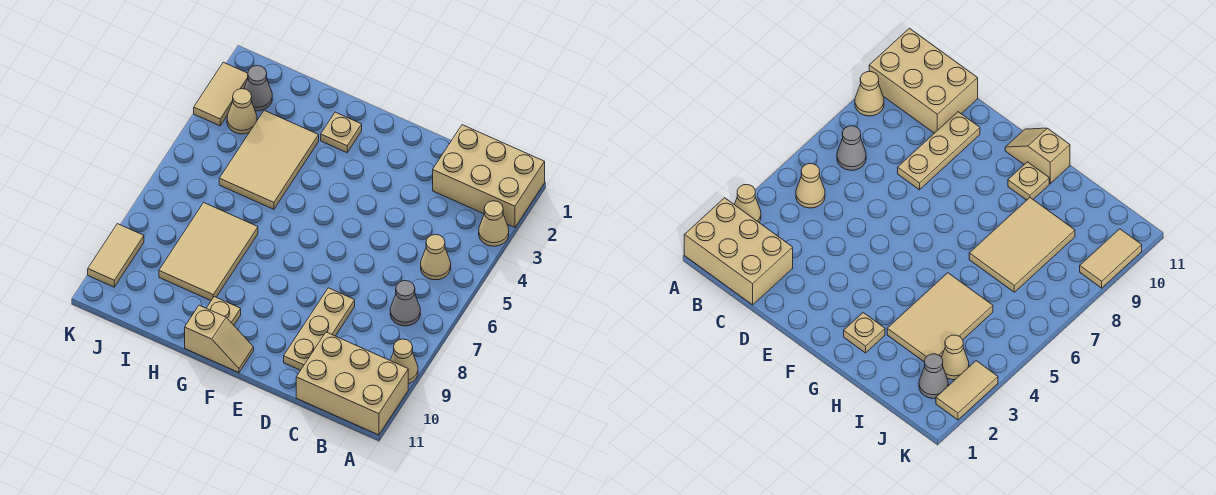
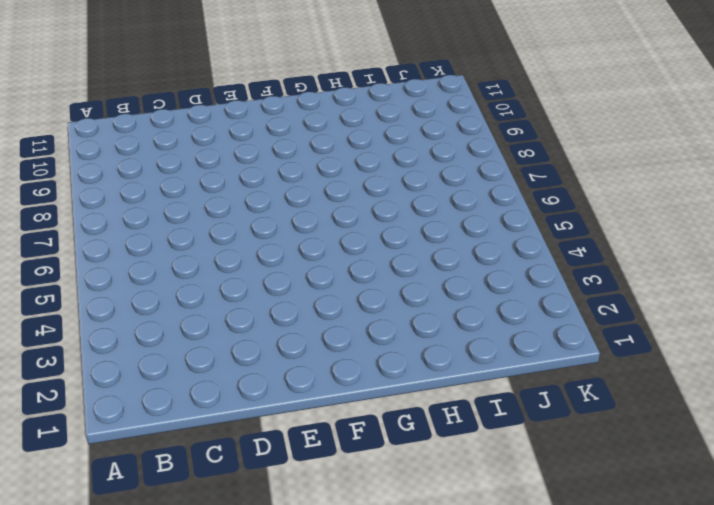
none -> tan brick A1:C2 level 1
none -> tan cone A3 level 1
none -> tan cone A9 level 1

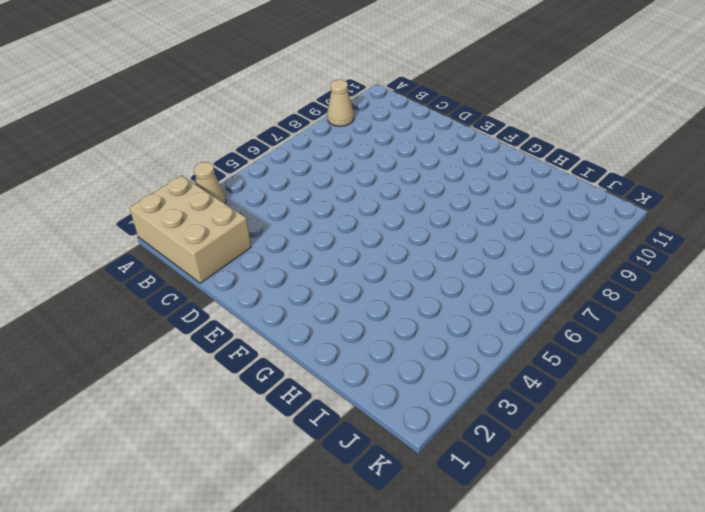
none -> tan brick A10:C11 level 1
none -> tan cone B5 level 1
none -> grey cone B7 level 1

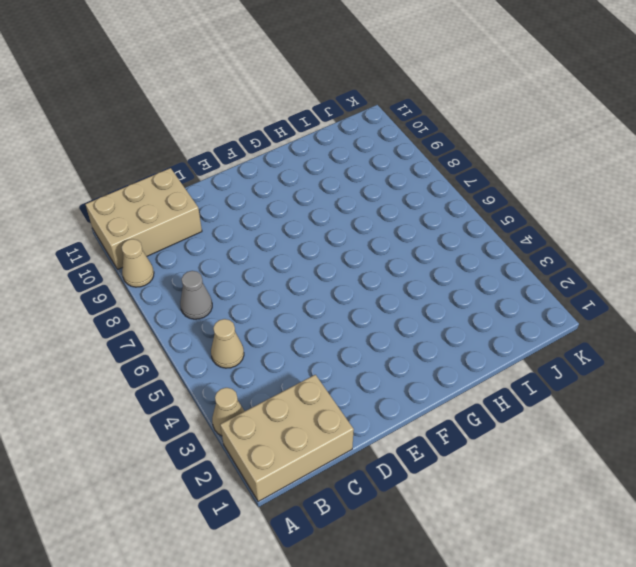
none -> tan plate D8:D10 level 1
none -> tan slope F11:G11 level 1 top G
none -> tan plate G2 level 1

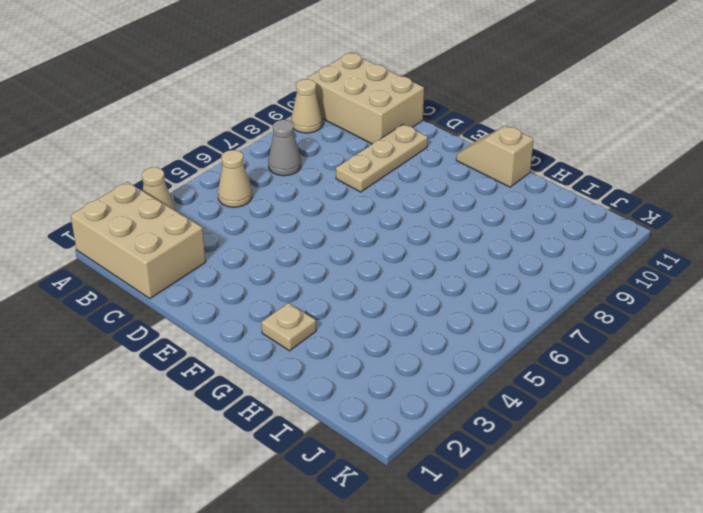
none -> tan plate G10 level 1
none -> tan tile H3:I5 level 1
none -> tan tile H7:I9 level 1

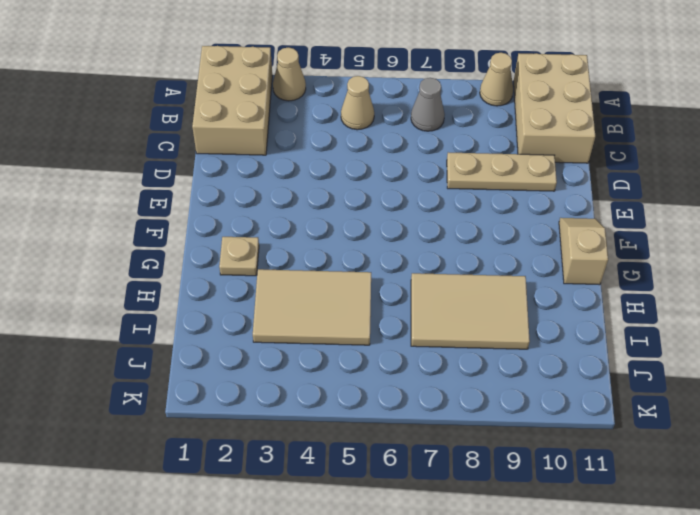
none -> tan plate G10 level 1
none -> grey cone J2 level 1
none -> tan cone J3 level 1

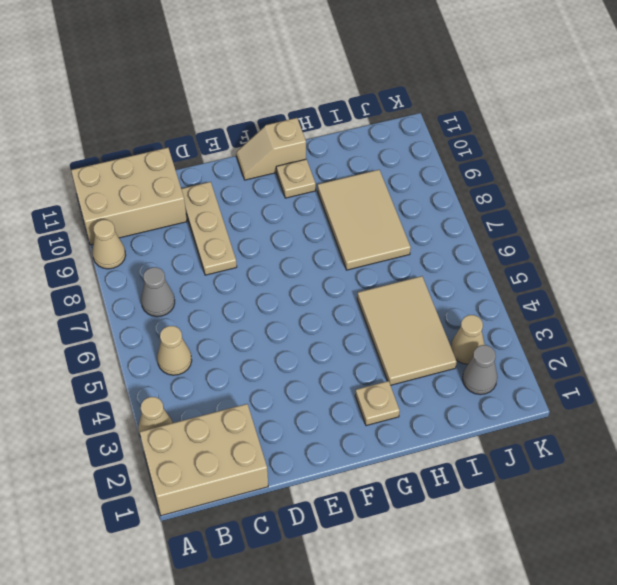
none -> tan tile K2:K3 level 1
none -> tan tile K9:K10 level 1

